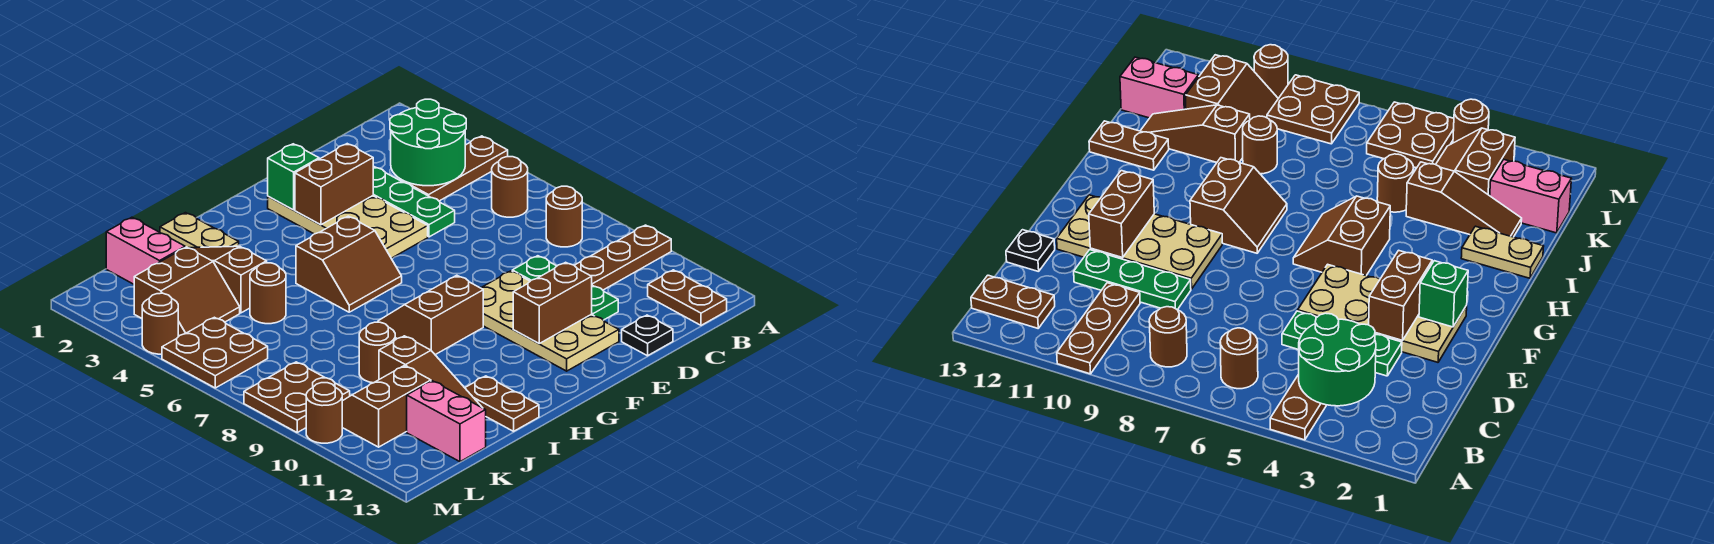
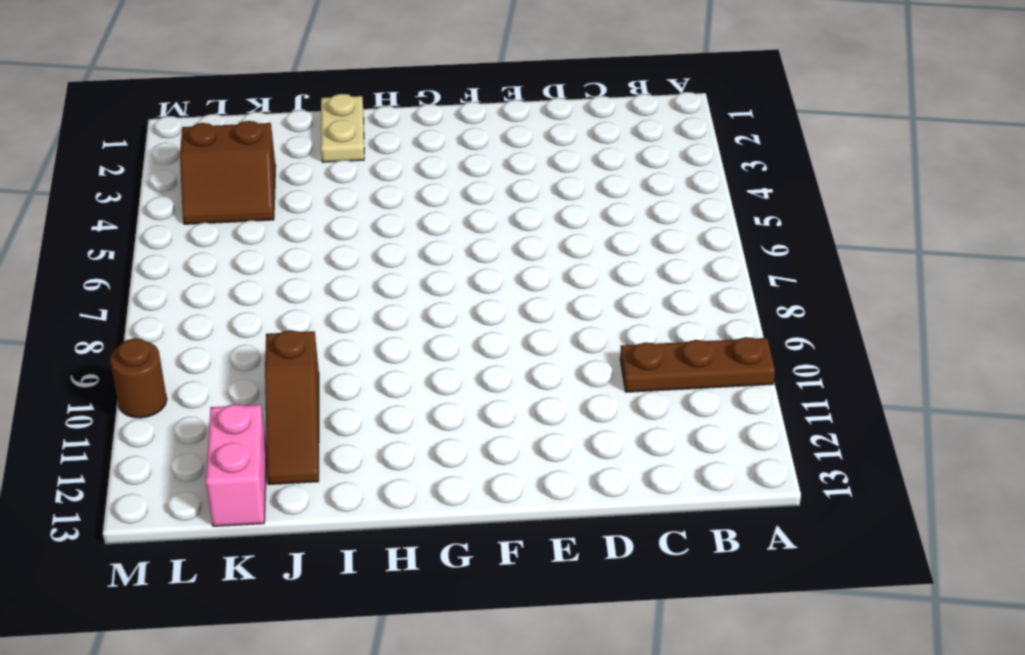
none -> brown plate A4:C4 level 1
none -> brown round brick B6 level 1
none -> brown round brick B8 level 1
none -> brown plate B12:B13 level 1

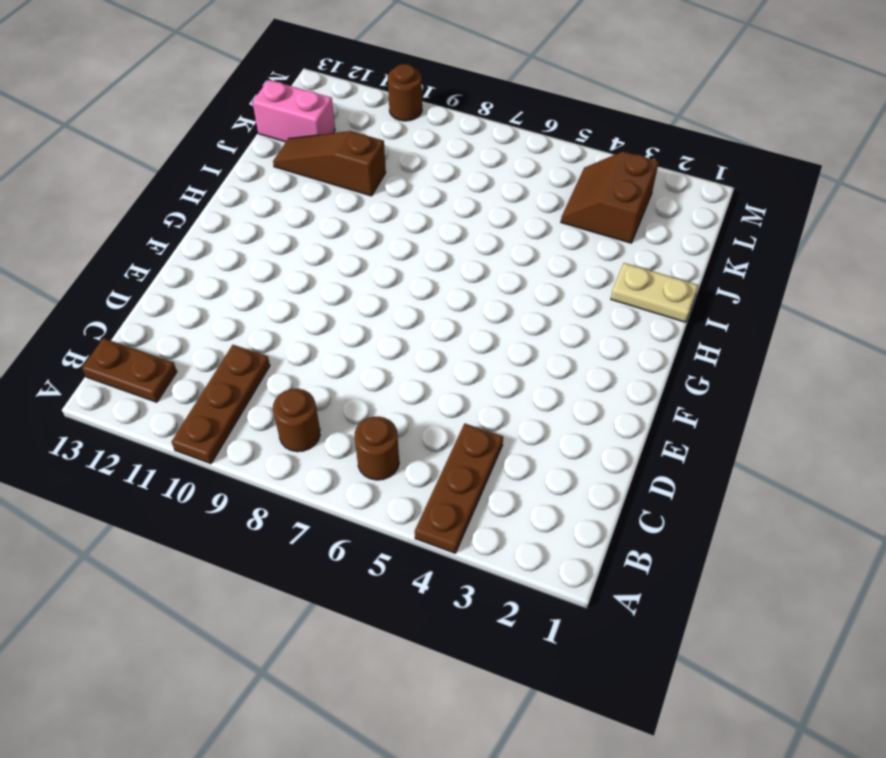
none -> green plate D3:D5 level 1
none -> green plate D9:D11 level 1
none -> black plate D13 level 1
none -> tan plate E2:F5 level 1

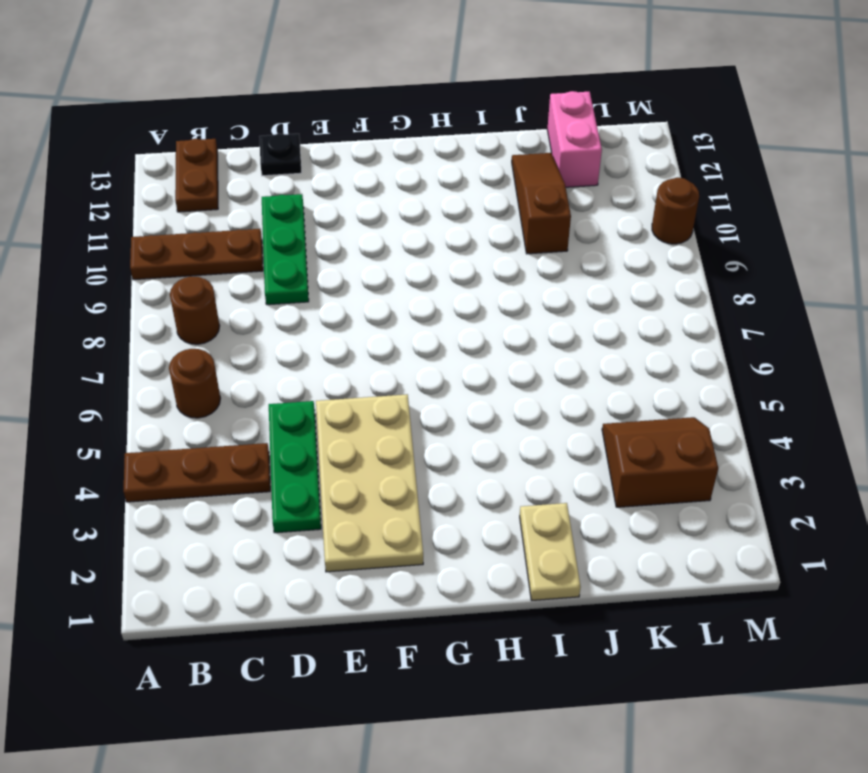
none -> tan plate E9:F12 level 1
none -> brown slope G5:H6 level 1 top 5
none -> brown slope G8:H9 level 1 top 9
none -> brown plate I12:I13 level 1

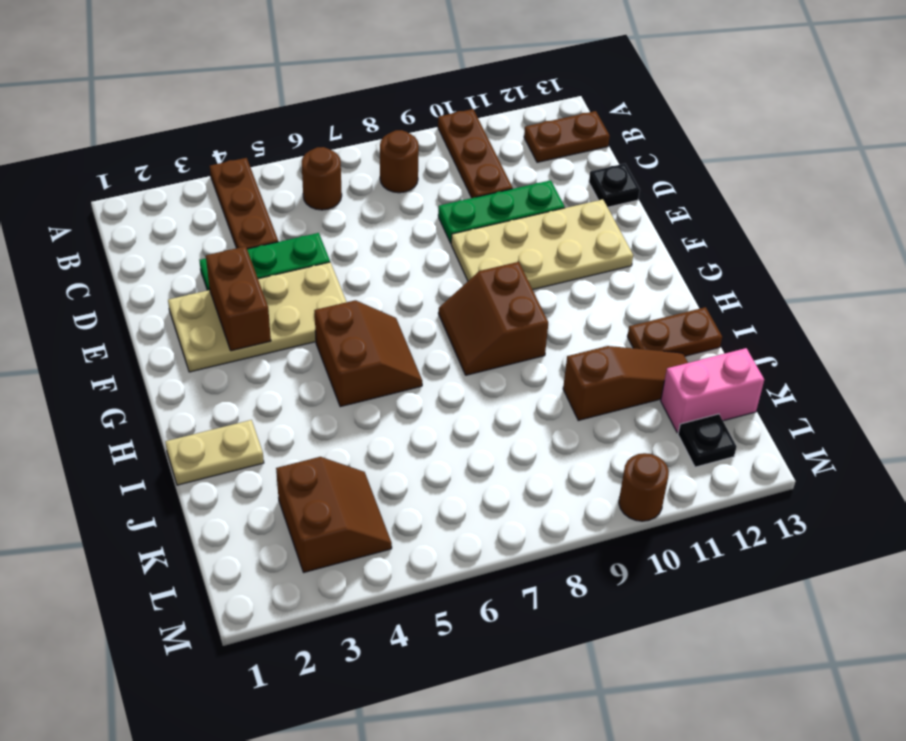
black plate L12 level 1 -> none
none -> brown slope J2:J4 level 1 top 4
none -> brown round brick J5 level 1
none -> brown round brick J9 level 1
none -> pink brick K1:K2 level 1

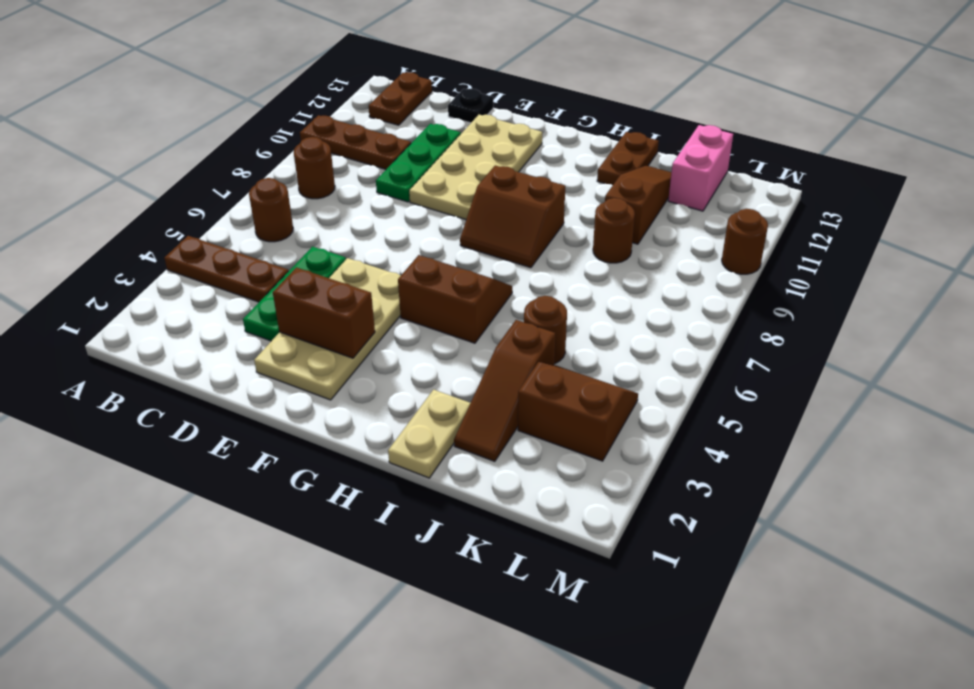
none -> pink brick K1:K2 level 1
none -> brown slope K10:L11 level 1 top 11
none -> brown plate L5:M6 level 1
none -> brown plate L8:M9 level 1

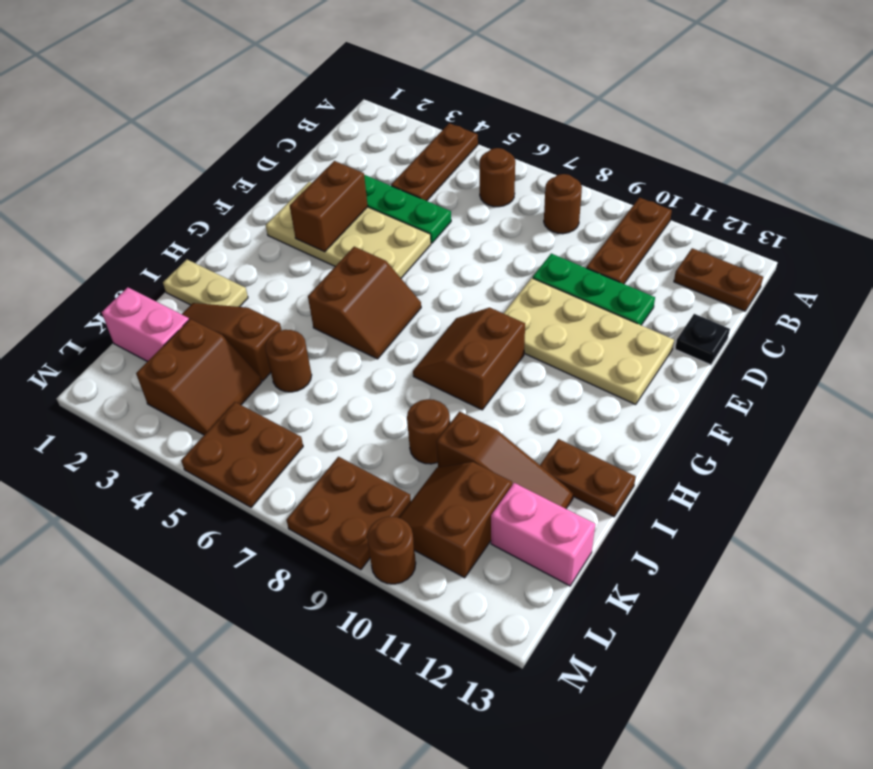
none -> brown round brick M4 level 1
none -> green round brick B3:C4 level 2
none -> brown brick E11:F11 level 2
none -> green brick F2 level 2

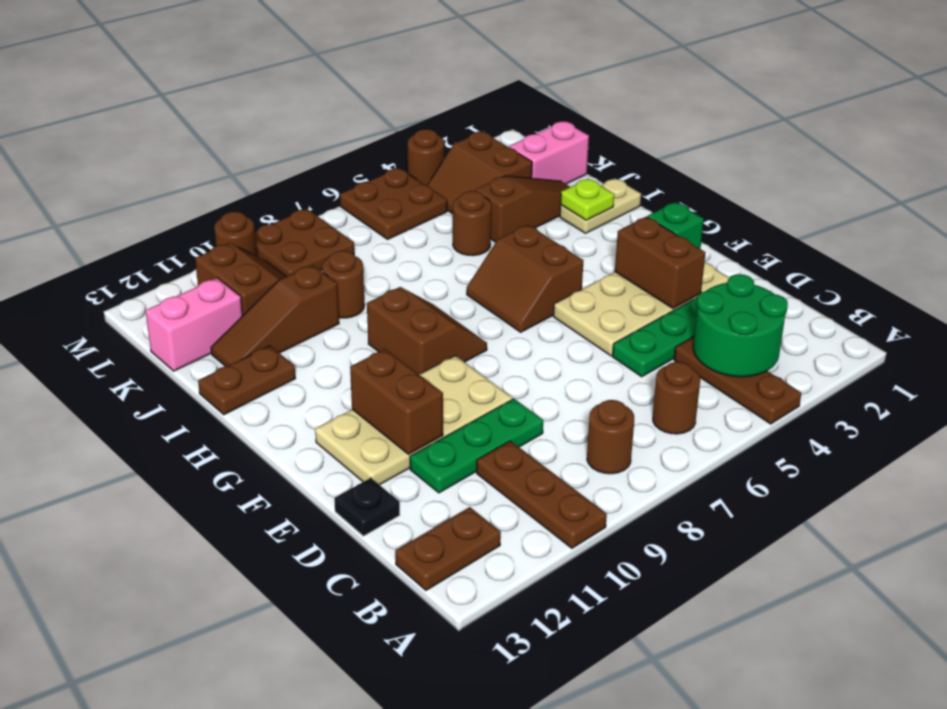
lime plate I2 level 2 -> none

